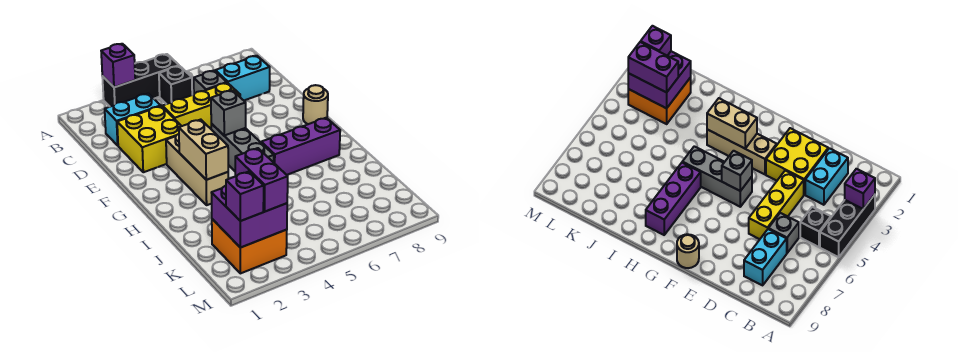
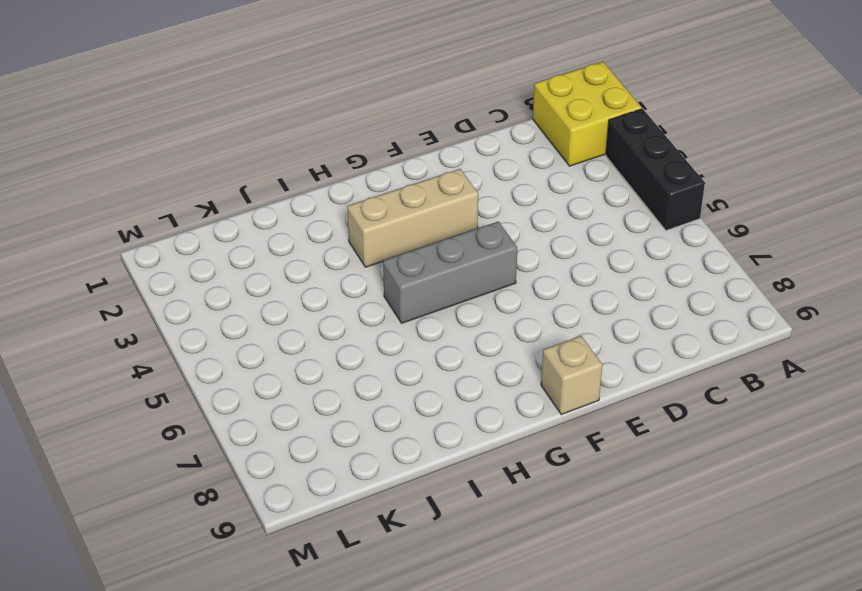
yellow brick A1:B2 level 1 -> yellow brick D2:E3 level 1
tan brick F9 level 1 -> tan round brick F9 level 1
none -> black brick B5 level 1
none -> cyan brick C2:C3 level 1
none -> grey brick C6 level 1

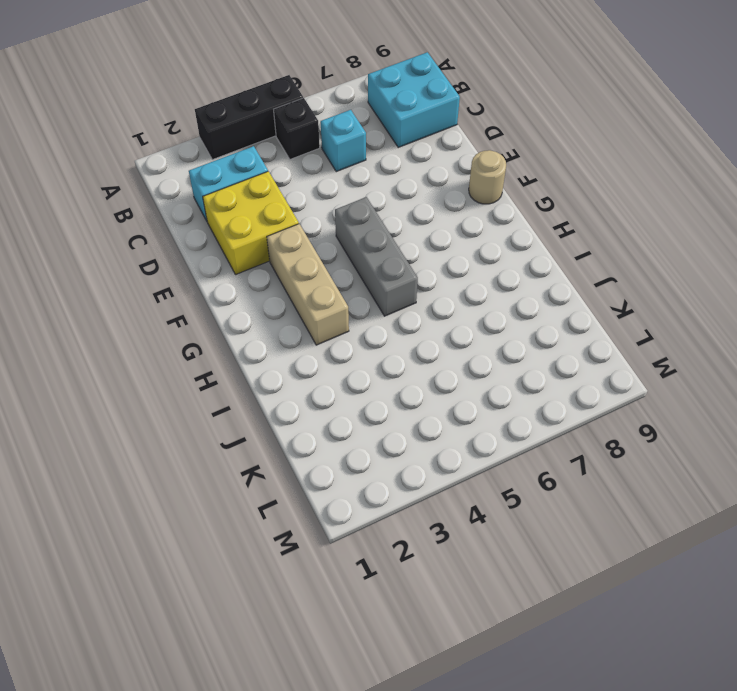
cyan brick B8:C9 level 1 -> cyan brick C7:C8 level 1
cyan brick C6 level 1 -> grey brick C6 level 1
none -> yellow brick D4:D6 level 1
none -> purple brick H6:H8 level 1
none -> orange brick K2:L3 level 1

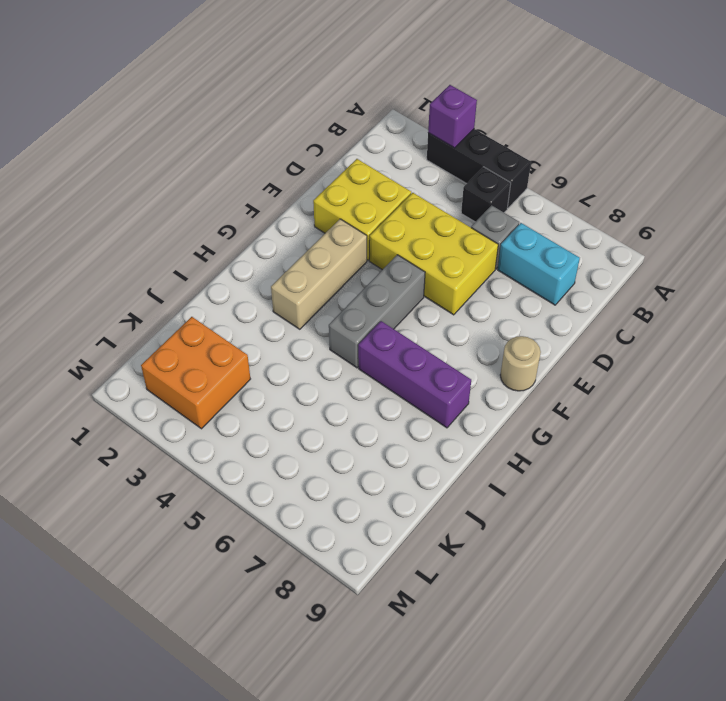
yellow brick D4:E6 level 1 -> yellow brick D4:D6 level 1
none -> cyan brick C2:C3 level 1
none -> grey brick F5 level 2
none -> tan brick G3:H3 level 2

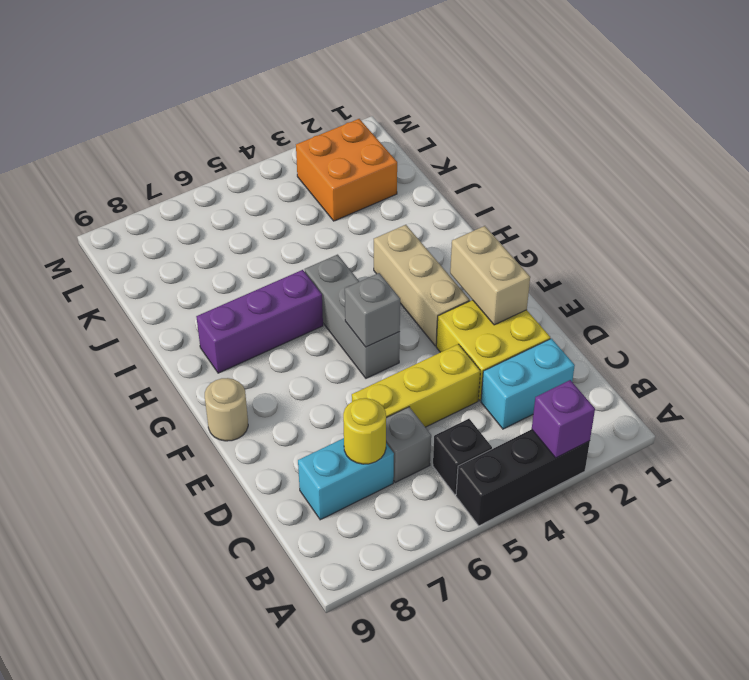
yellow round brick C7 level 2 -> none
tan brick E2:F2 level 2 -> tan brick G3:H3 level 2
none -> purple brick K2:L3 level 2
none -> purple brick K3:L3 level 3
none -> purple brick L2 level 3

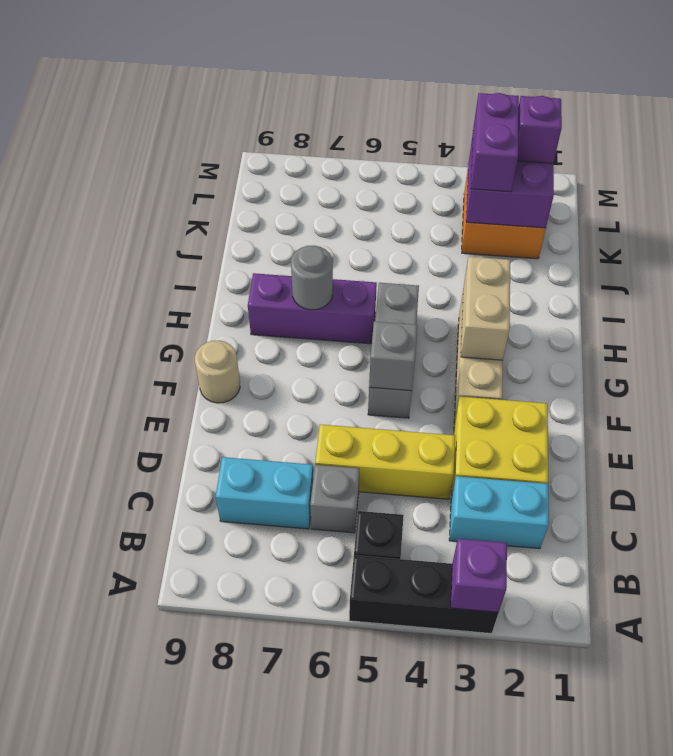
grey round brick H7 level 2 -> none

